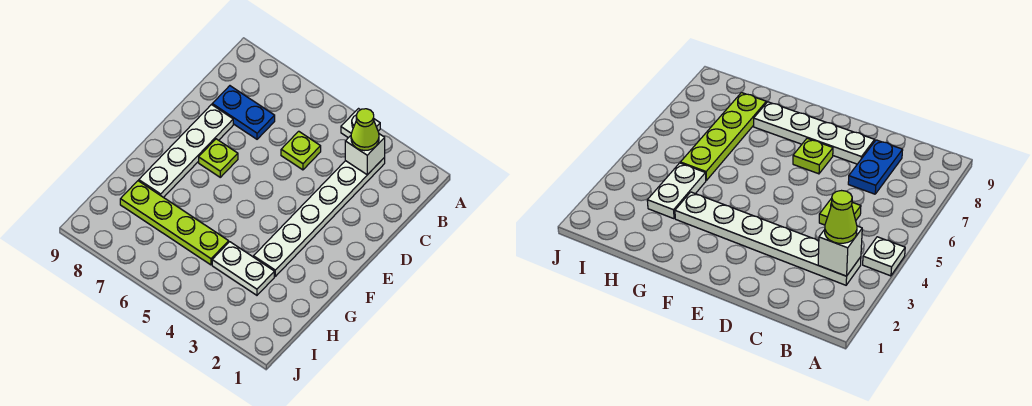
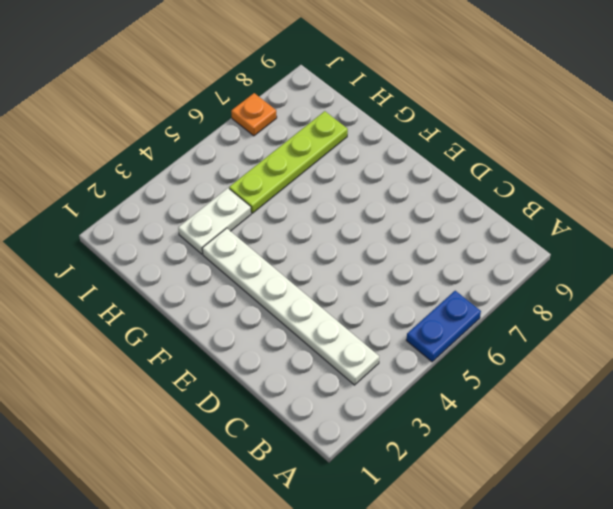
blue plate A5:A6 level 1 -> blue plate C7:C8 level 1
orange plate J7 level 1 -> none
none -> white plate A4 level 1
none -> lime plate C5 level 1

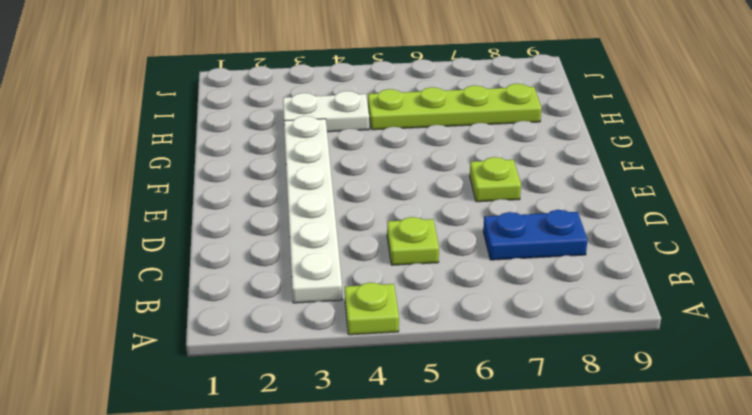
lime plate A4 level 1 -> white plate A4 level 1
none -> white plate D8:G8 level 1
none -> white brick B3 level 2

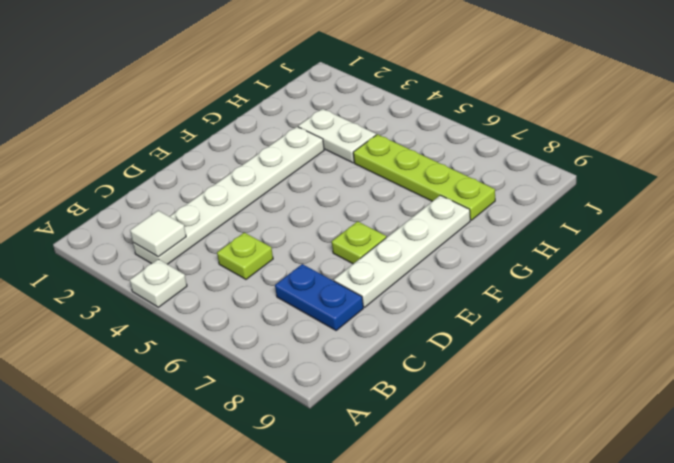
white tile B3 level 2 -> white brick B3 level 2
none -> lime cone B3 level 3

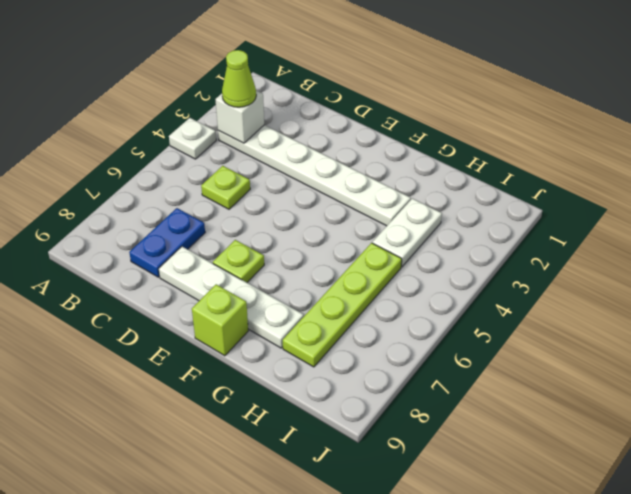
lime brick F9 level 1 -> none

